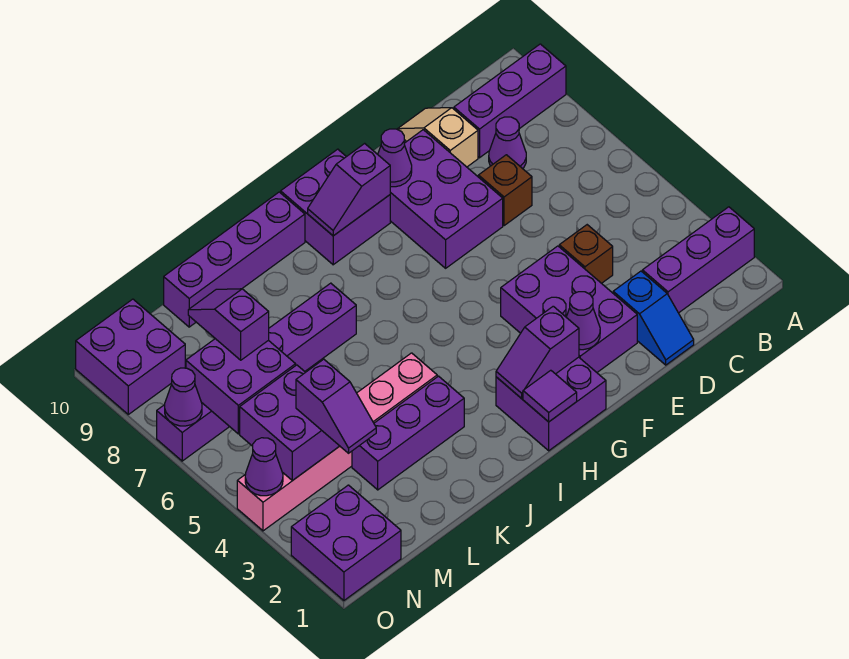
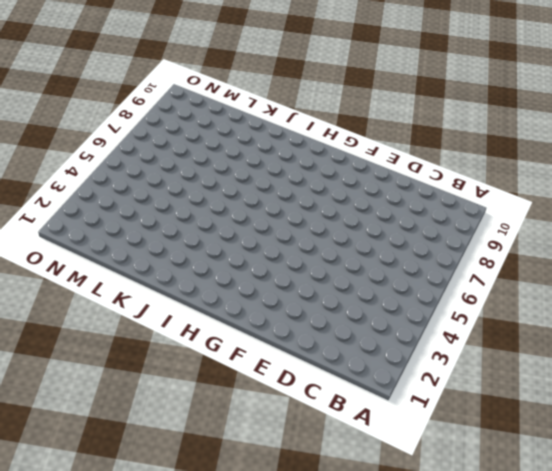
none -> purple brick A2:C2 level 1
none -> purple brick A9:C9 level 1
none -> purple cone C8 level 1

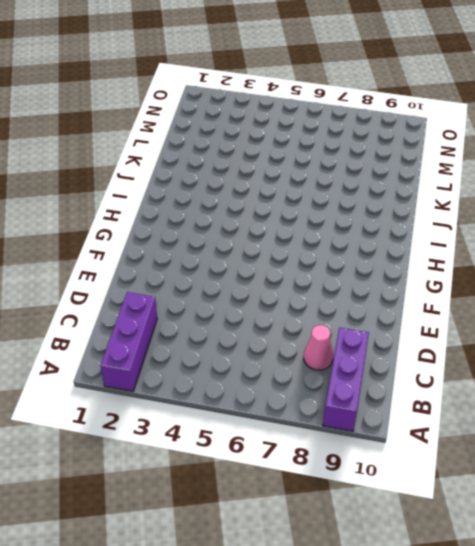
pink cone C8 level 1 -> purple cone C8 level 1
none -> blue slope D1:D2 level 1 top 2
none -> brown brick D4 level 1
none -> brown brick D7 level 1

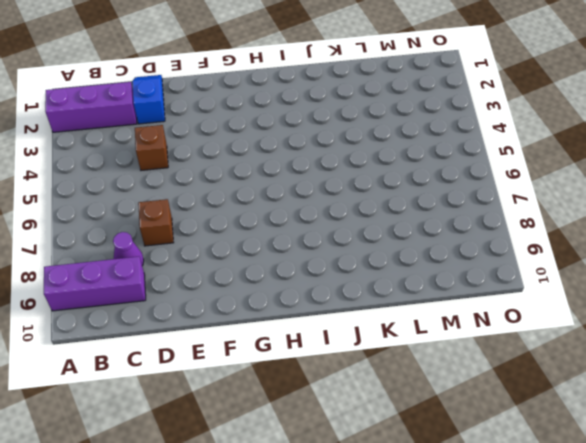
none -> tan slope D9:D10 level 1 top 9
none -> purple brick E2:F4 level 1
none -> purple brick E7:F9 level 1

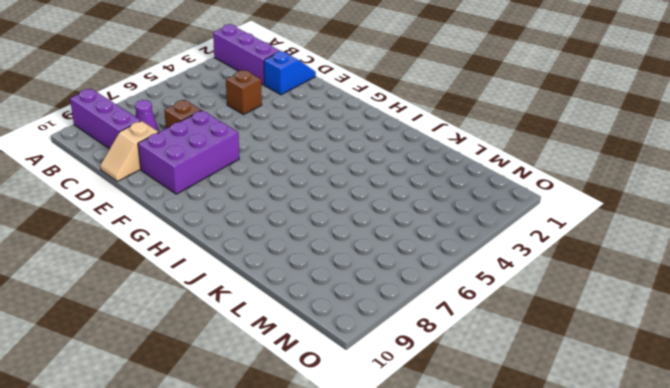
none -> purple brick E2:F4 level 1
none -> purple brick G1:H2 level 1
none -> purple brick G9:H10 level 1

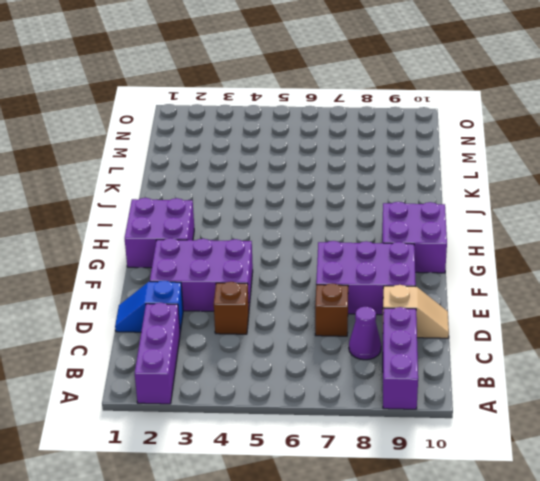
none -> purple brick I10:L10 level 1
none -> purple brick J3:L3 level 1
none -> pink brick J4:O4 level 1

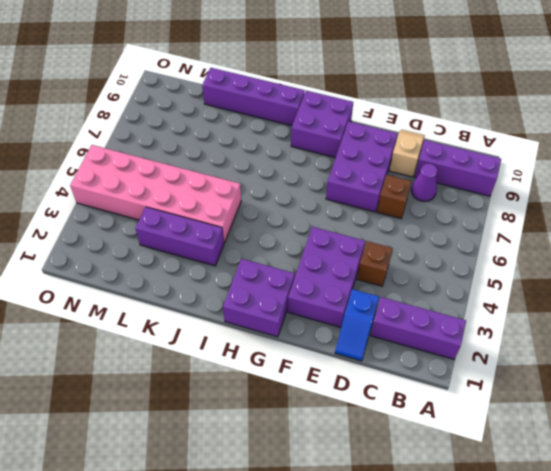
pink brick J4:O5 level 1 -> pink brick J4:O4 level 1
none -> purple brick J7:O7 level 1
none -> purple brick N1:O2 level 1
none -> purple brick N9:O10 level 1

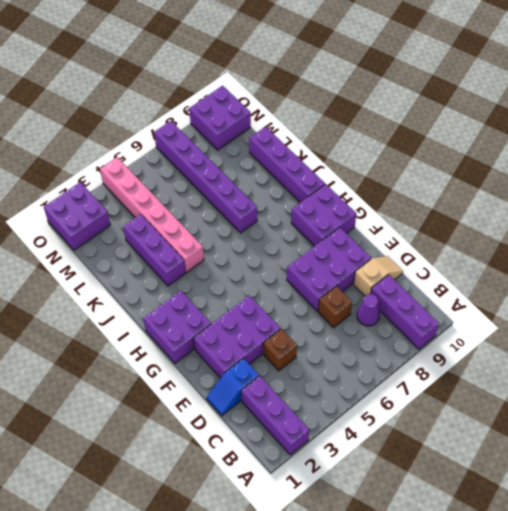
none -> purple cone F2 level 2
none -> purple cone F9 level 2
none -> purple slope G2:H2 level 2 top G

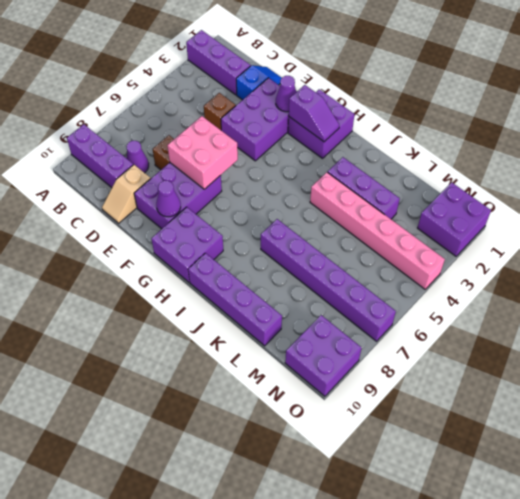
pink brick E6:F7 level 2 -> none
none -> purple slope G9:H9 level 2 top G
none -> purple tile H1 level 2
none -> purple brick M4:N5 level 2

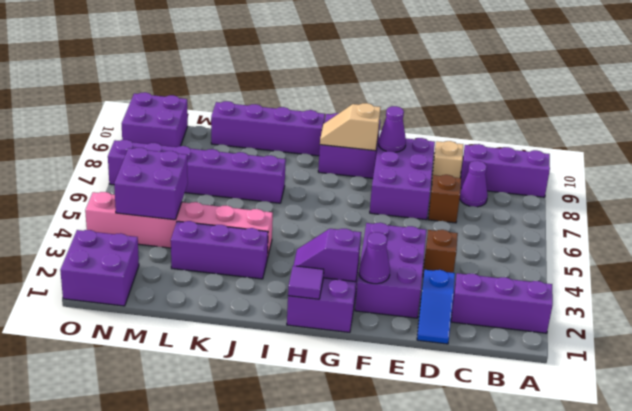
tan slope G9:H9 level 2 top G -> purple slope G9:H9 level 2 top G
none -> purple brick M6:N7 level 2
none -> purple cone O4 level 2
none -> purple cone O7 level 2

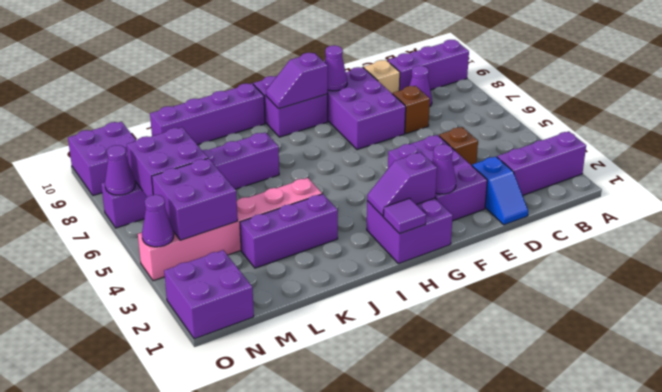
none -> purple slope M3:M4 level 3 top 4
none -> purple slope M7:M8 level 3 top 7

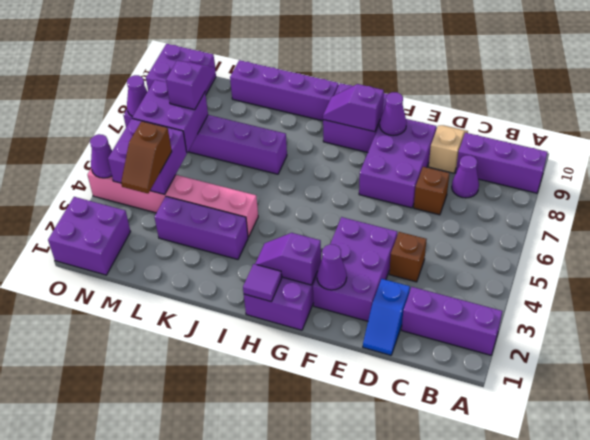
brown slope M3:M4 level 3 top 4 -> purple slope M3:M4 level 3 top 4

